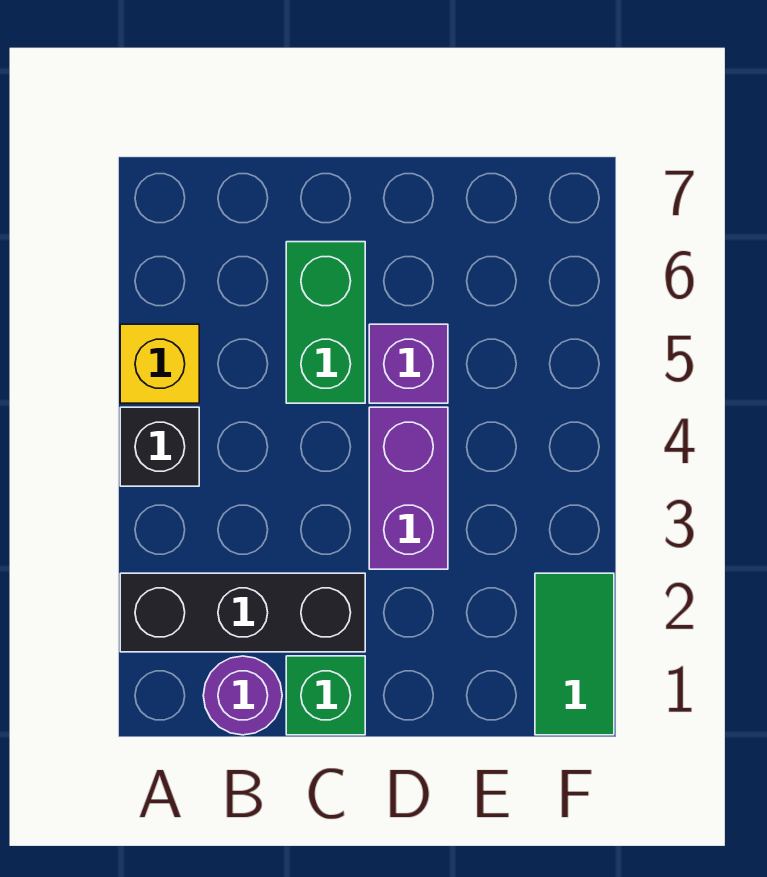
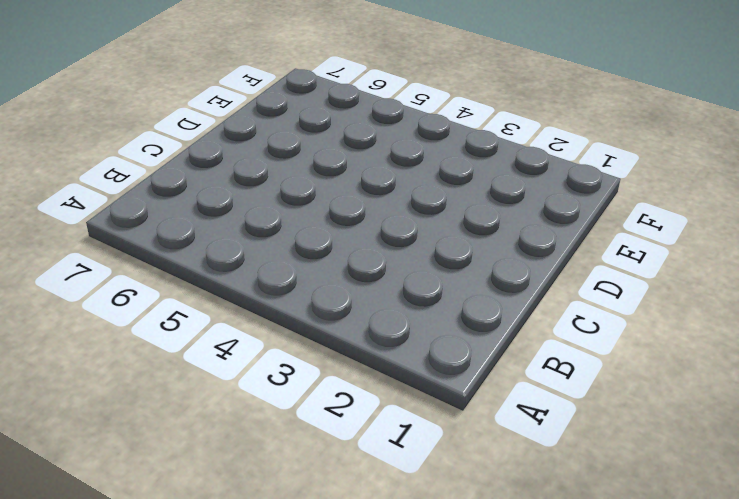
none -> black brick A2:C2 level 1
none -> black brick A4 level 1

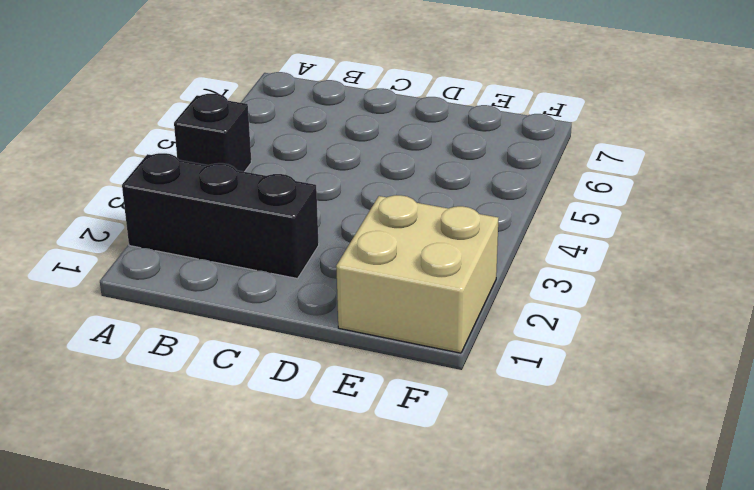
tan brick E1:F2 level 1 -> green tile F1:F2 level 1
none -> yellow brick A5 level 1
none -> purple round brick B1 level 1

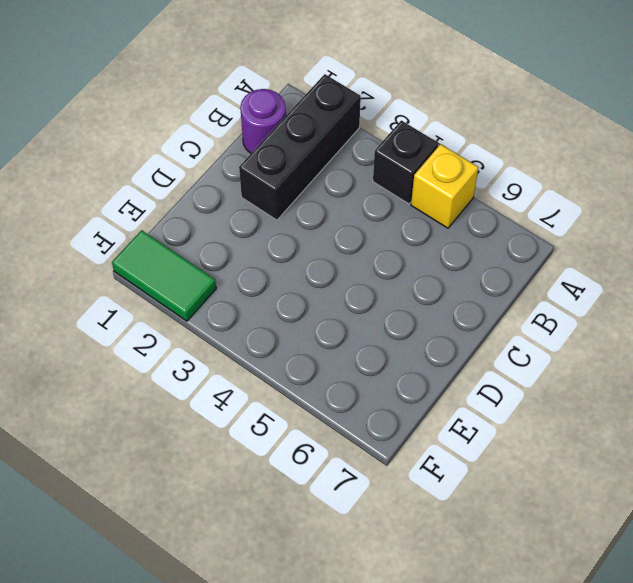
none -> green brick C1 level 1
none -> green brick C5:C6 level 1

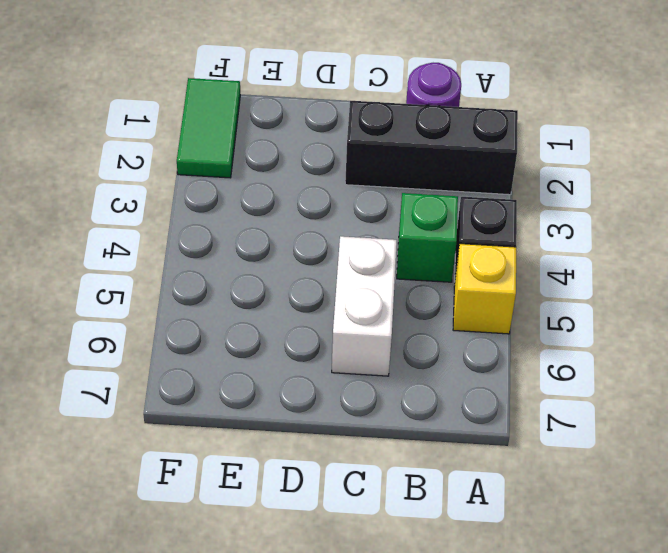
green brick B4 level 1 -> green brick C1 level 1
white brick C5:C6 level 1 -> green brick C5:C6 level 1
none -> purple brick D3:D4 level 1
none -> purple brick D5 level 1

